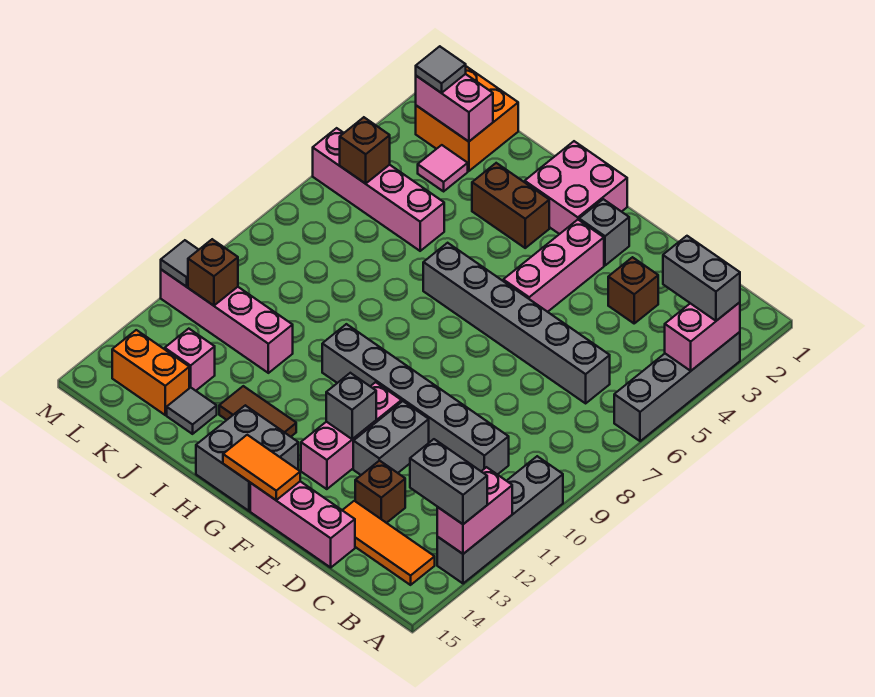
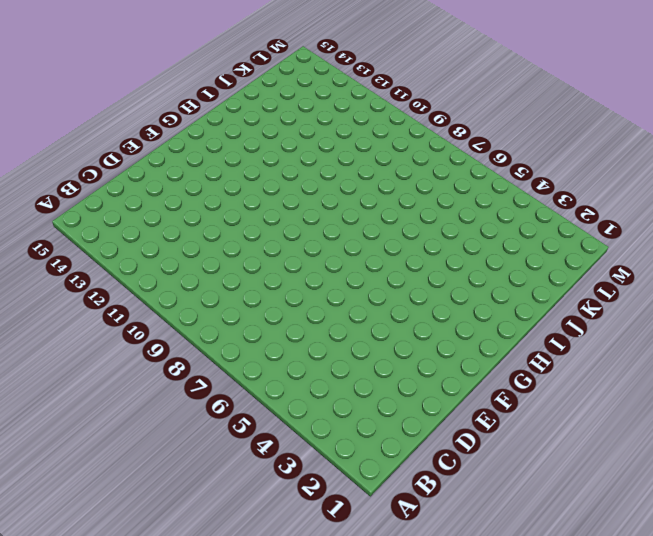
none -> grey brick A3:A6 level 1
none -> grey brick A10:A13 level 1
none -> orange tile B14:D14 level 1
none -> grey brick C6:H6 level 1

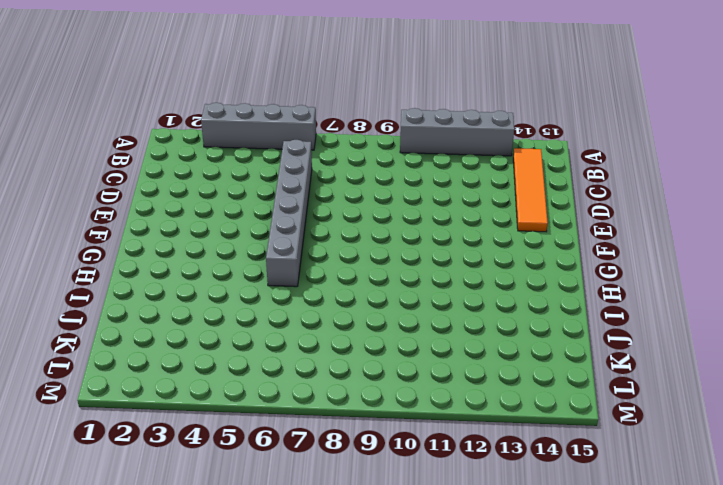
orange tile B14:E14 level 1 -> orange tile B14:D14 level 1
none -> grey brick C10:H10 level 1
none -> brown brick D3 level 1
none -> brown brick D13 level 1
none -> pink brick D15:F15 level 1

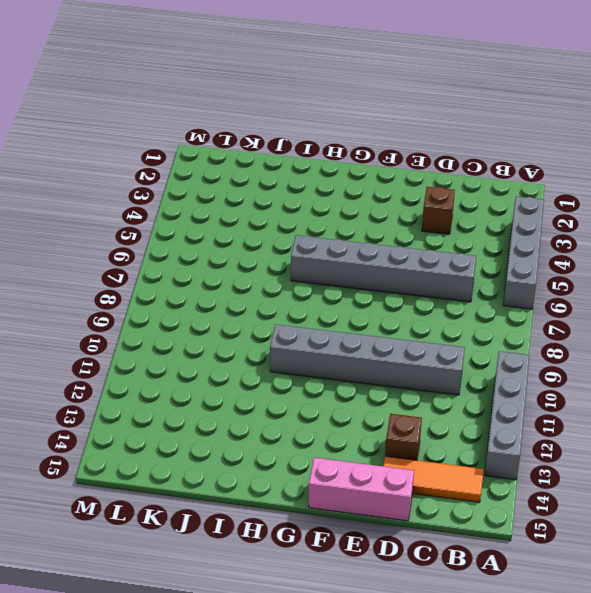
none -> grey brick E11:E12 level 1
none -> grey brick F2 level 1
none -> pink brick F3:F5 level 1
none -> pink brick F11:F13 level 1

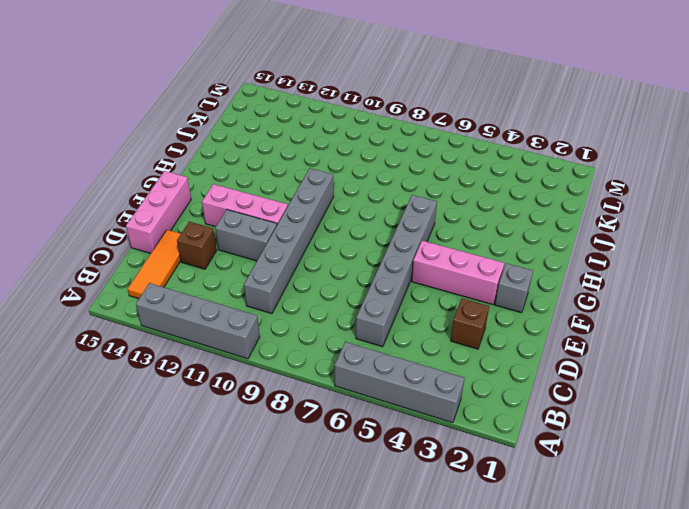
none -> pink brick G1:H2 level 1
none -> grey brick G14:H15 level 1
none -> brown brick H3:I3 level 1
none -> brown tile H13:I13 level 1

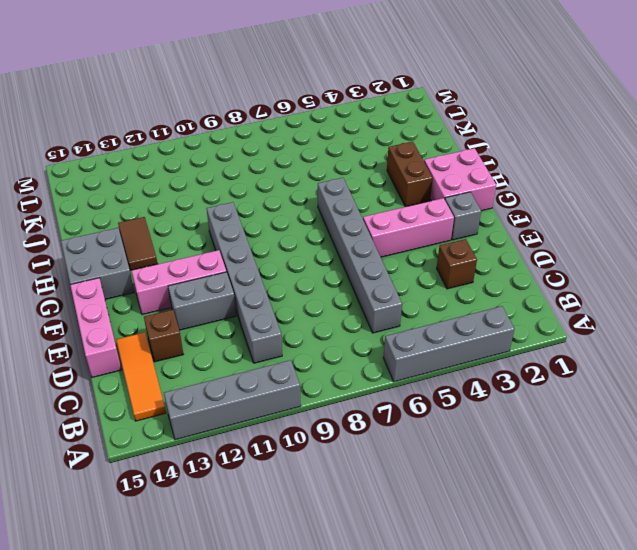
none -> pink brick J5:M5 level 1
none -> pink brick J11:M11 level 1
none -> grey tile J14 level 1
none -> orange brick K1:L2 level 1

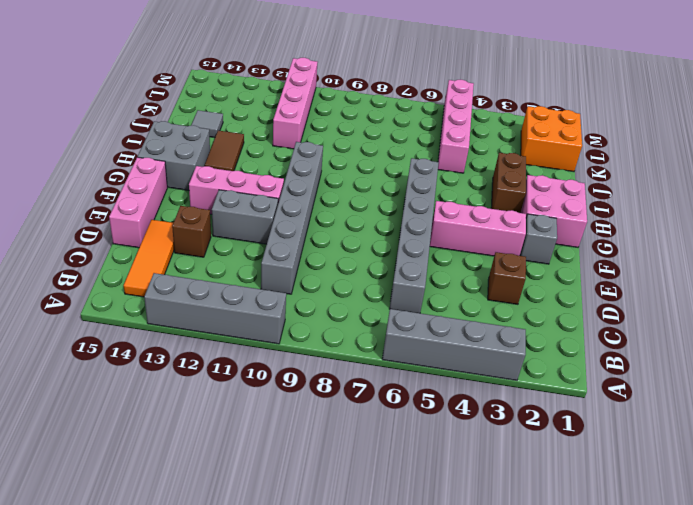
none -> pink tile K3 level 1
none -> pink brick K13 level 1
none -> orange brick K14:L14 level 1
none -> pink brick A3:A4 level 2

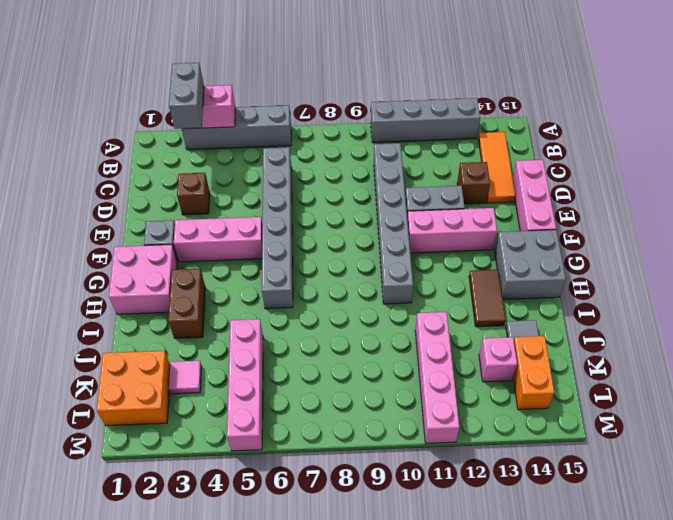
none -> pink brick A12:A13 level 2
none -> grey brick F12 level 2
none -> orange tile F15:G15 level 2
none -> pink brick K2:L2 level 2

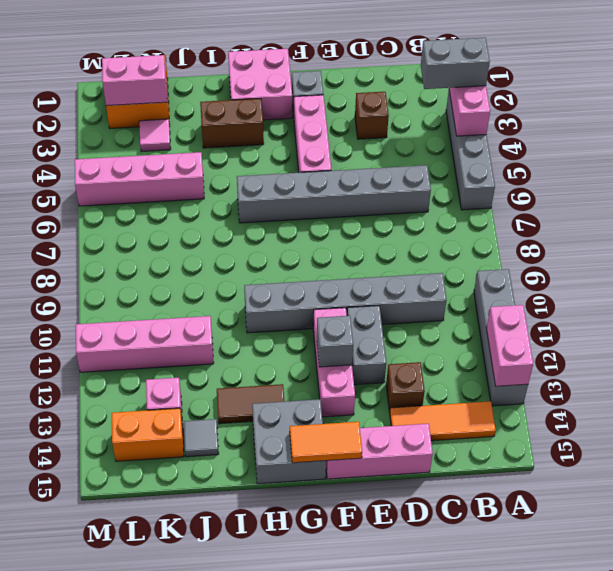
none -> brown brick L5 level 2
none -> brown brick L11 level 2
none -> grey tile M11 level 2
none -> grey brick A13:B13 level 3

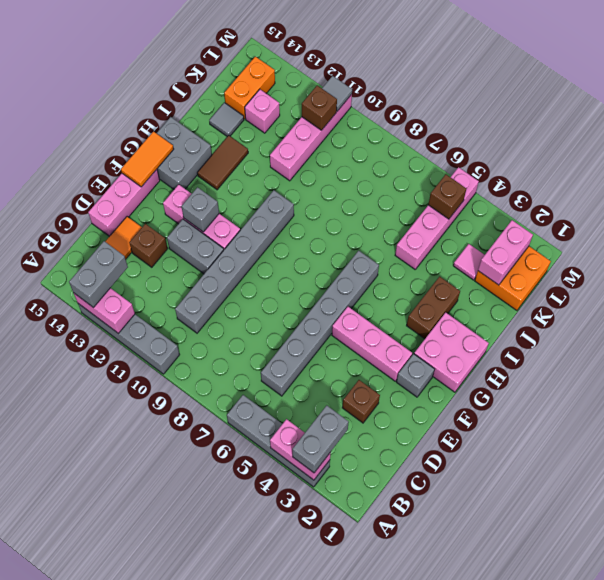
none -> grey tile L2 level 3

